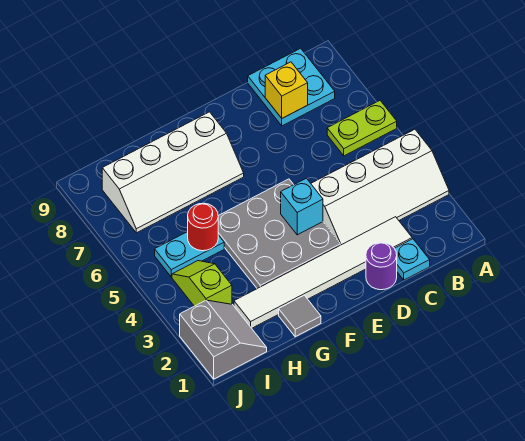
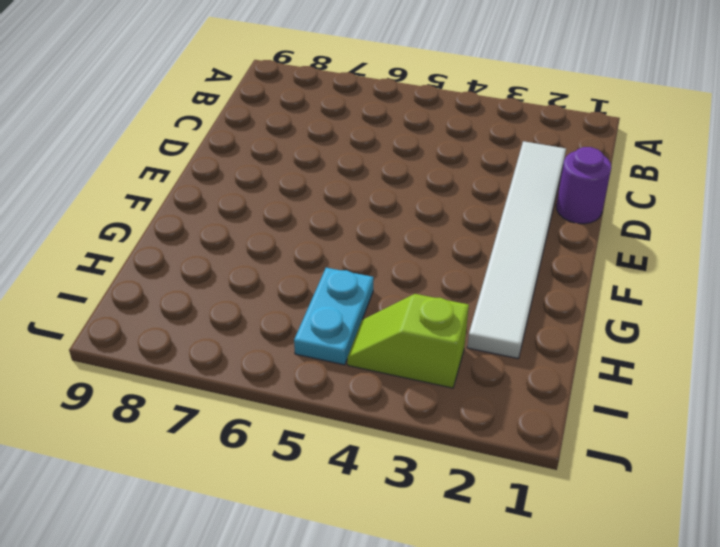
none -> white slope A3:D4 level 1 top 4
none -> lime plate A6:B6 level 1
none -> cyan plate B8:C9 level 1

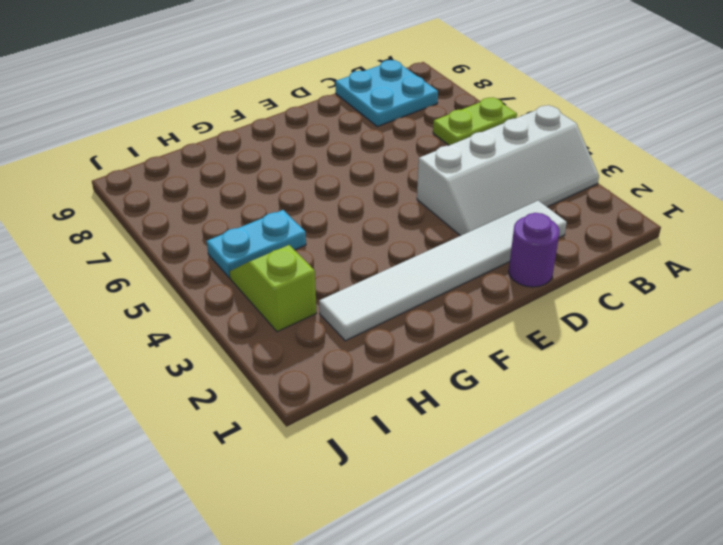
none -> cyan plate C1 level 1
none -> grey plate E3:G5 level 1
none -> white slope F7:I8 level 1 top 8

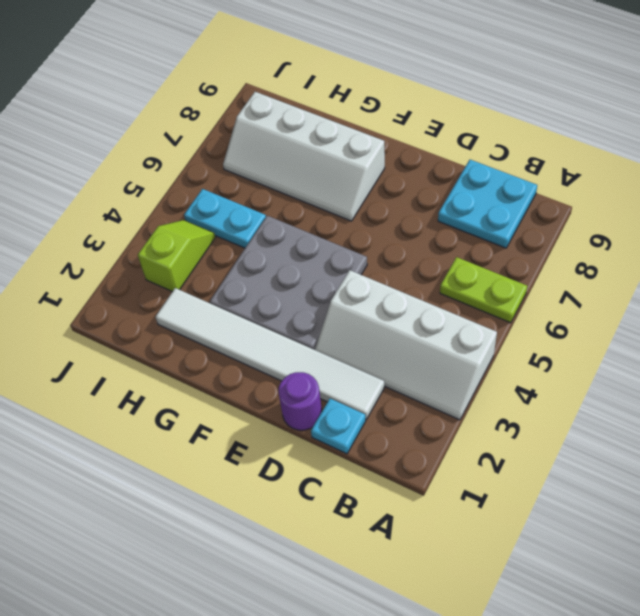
none -> grey tile G1 level 1
none -> grey slope I1:J2 level 1 top J
none -> yellow brick C8 level 2

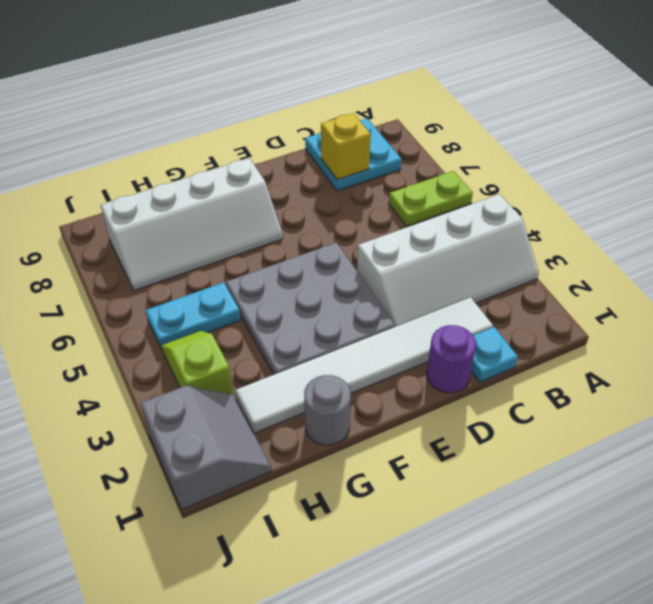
grey round brick G1 level 1 -> grey tile G1 level 1
none -> cyan brick E4 level 2
none -> red round brick H5 level 2

